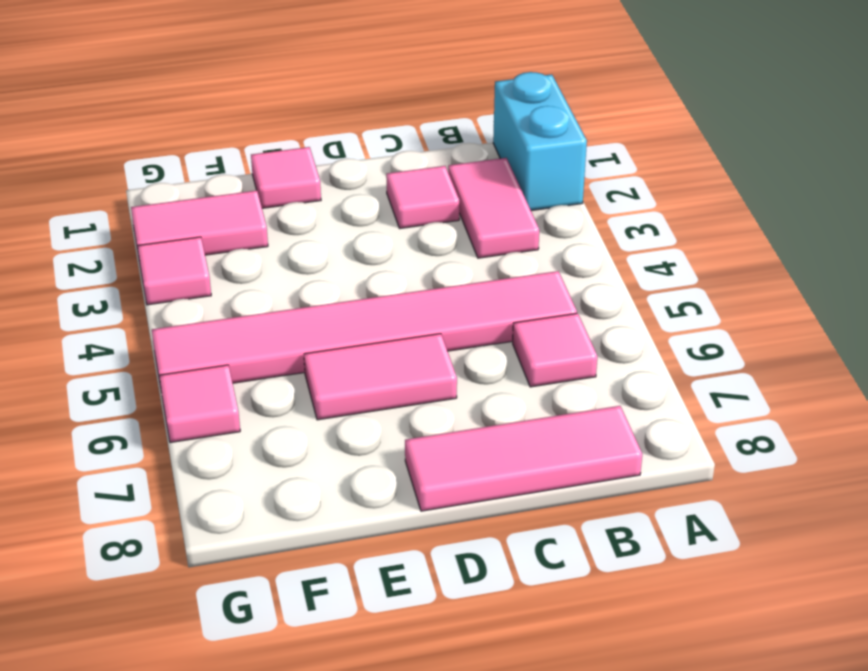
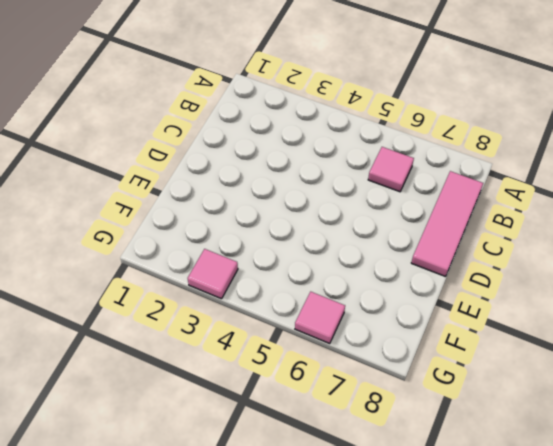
none -> cyan brick A1:A2 level 1
none -> pink tile B2:B3 level 1

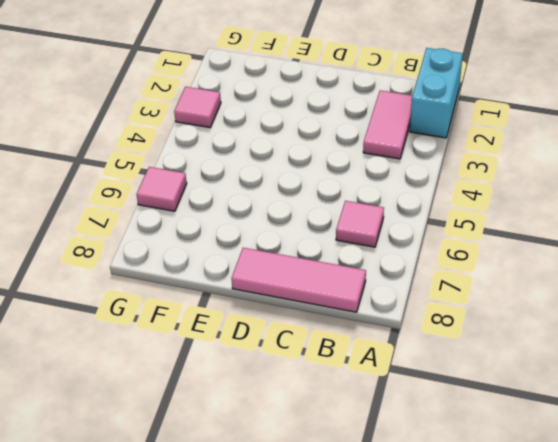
none -> pink tile B5:G5 level 1
none -> pink tile C2 level 1

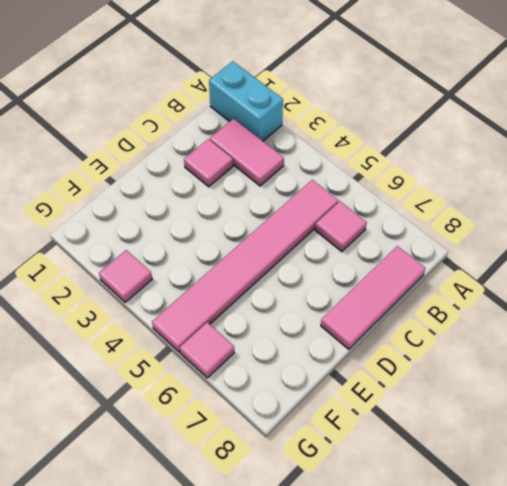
none -> pink tile D6:E6 level 1
none -> pink tile E1 level 1

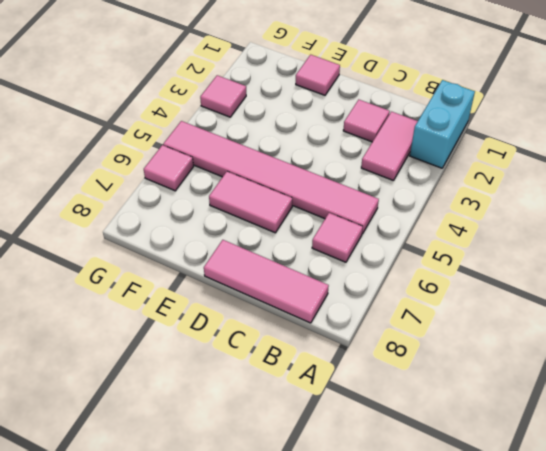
none -> pink tile F2:G2 level 1

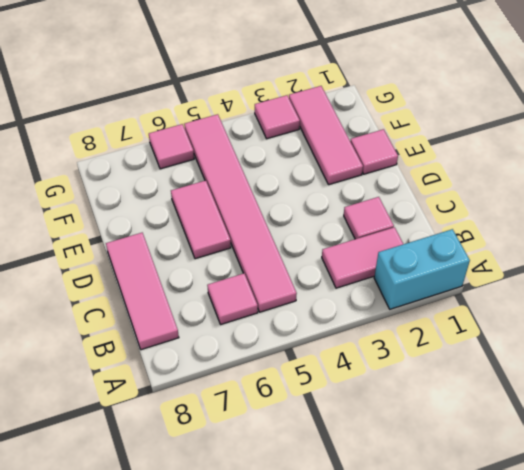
pink tile E2:G2 level 1 -> pink tile F2:G2 level 1

